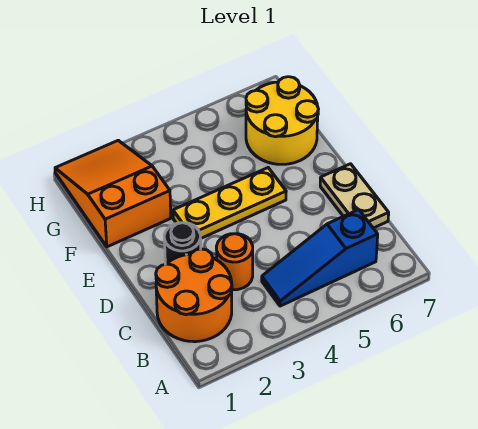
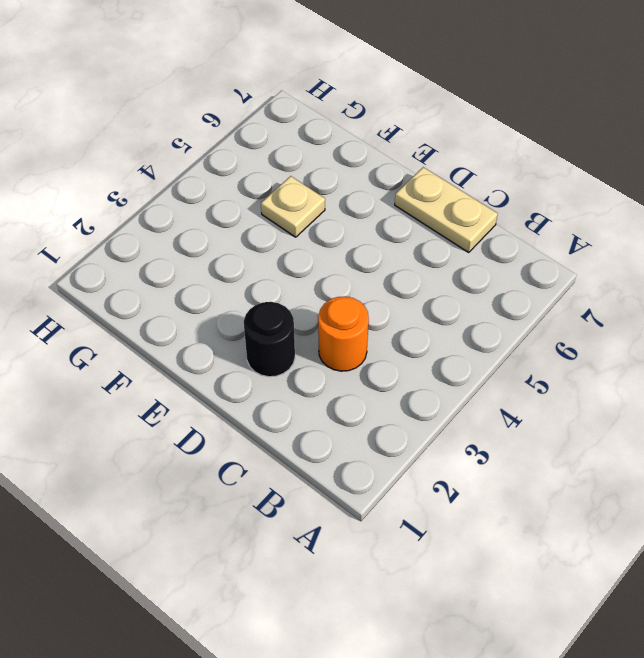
tan plate F5 level 1 -> none
none -> orange round brick B1:C2 level 1
none -> blue slope B4:B6 level 1 top 6

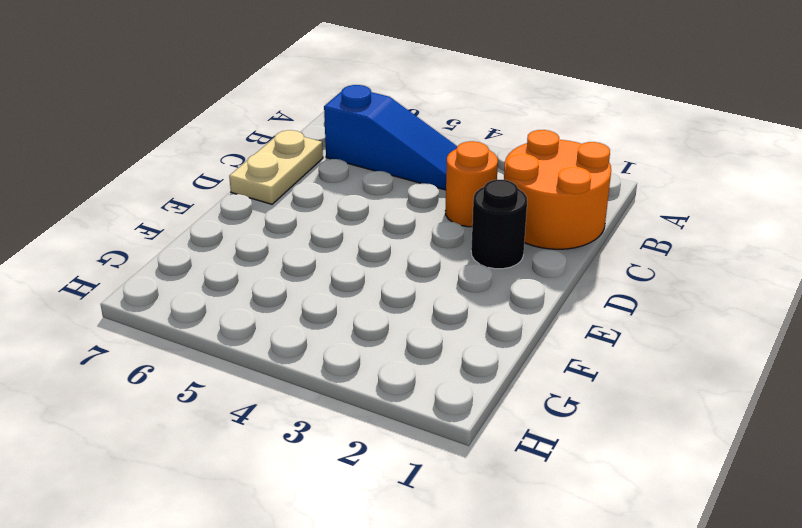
none -> yellow plate E3:E5 level 1
none -> orange slope F1:H2 level 1 top F

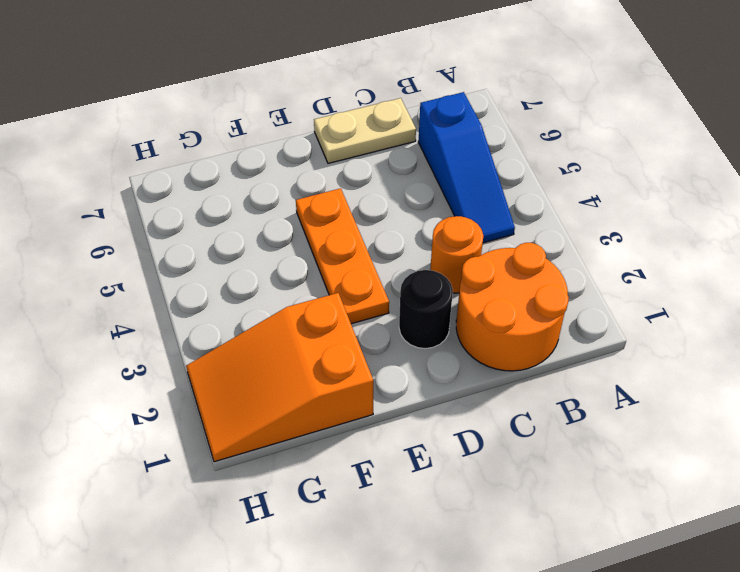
orange plate E3:E5 level 1 -> yellow plate E3:E5 level 1
none -> yellow round brick F6:G7 level 1

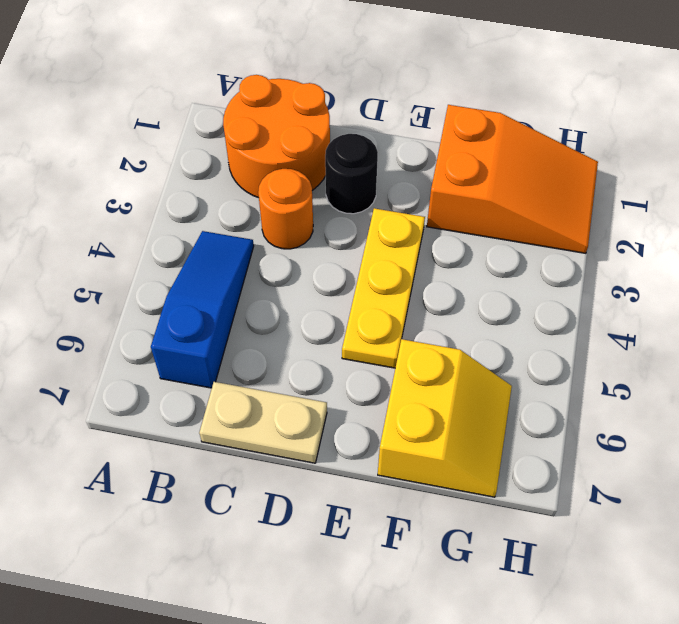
yellow slope F6:G7 level 1 top F -> yellow round brick F6:G7 level 1

